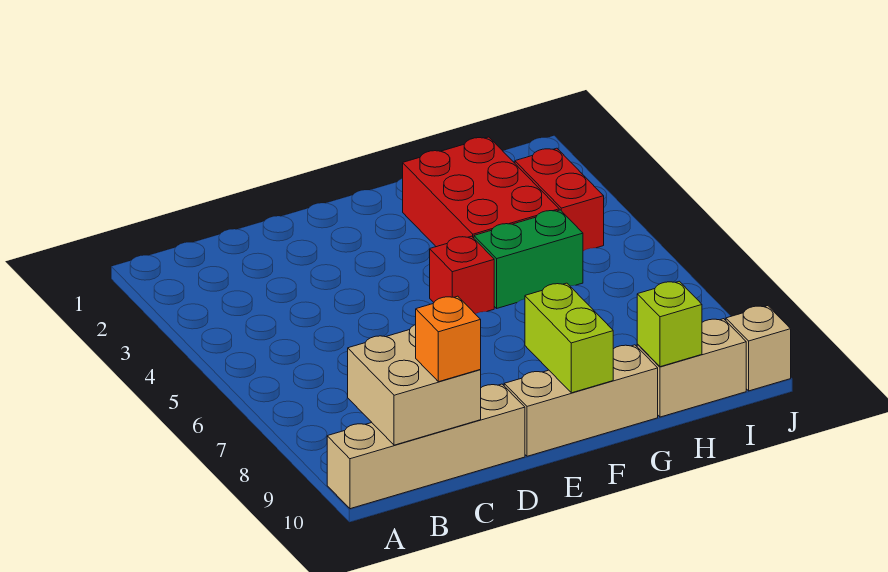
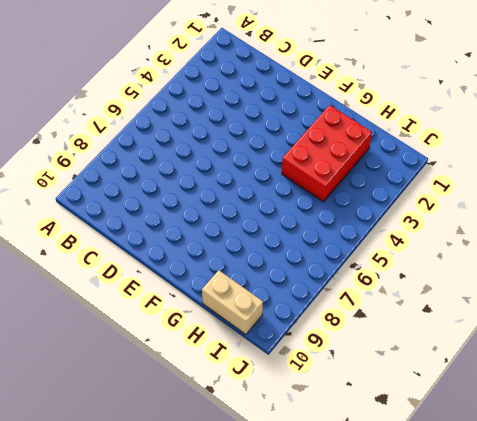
none -> tan brick A10:D10 level 1
none -> tan brick E10:G10 level 1
none -> red brick F5 level 1

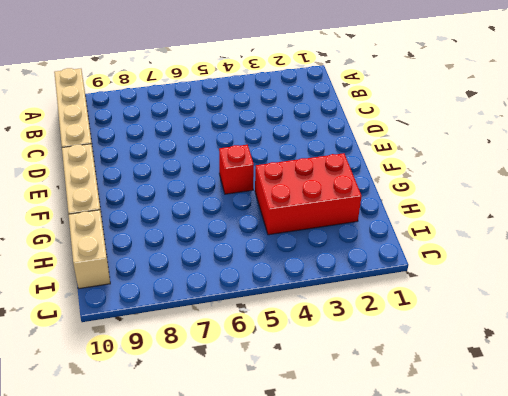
none -> green brick G5:H5 level 1
none -> red brick I3:I4 level 1
none -> tan brick J10 level 1

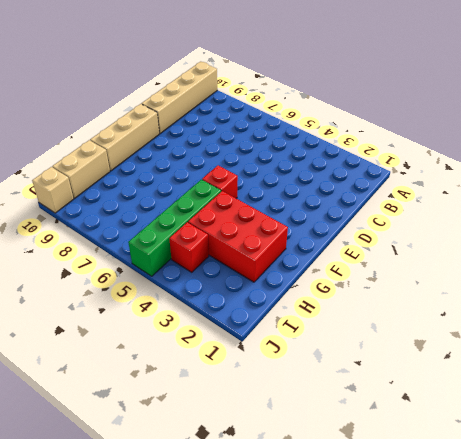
green brick G5:J5 level 1 -> green brick G5:H5 level 1
red brick I4 level 1 -> red brick I3:I4 level 1
none -> tan brick B9:C10 level 2
none -> lime brick F9:F10 level 2
none -> lime brick H10 level 2

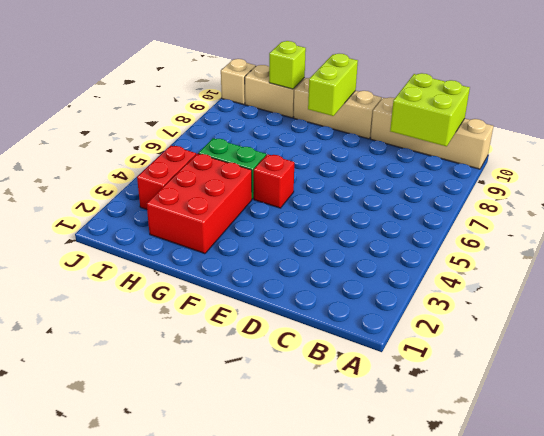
lime brick B9:C10 level 2 -> tan brick B9:C10 level 2
none -> orange brick C10 level 3

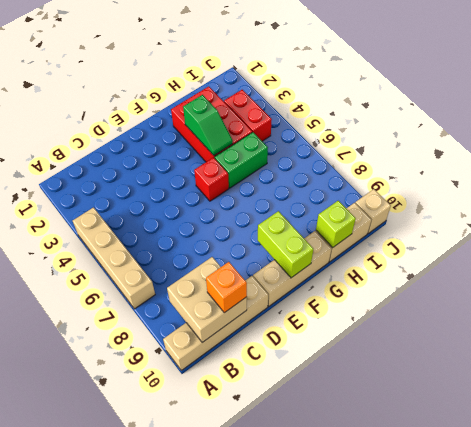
tan brick A4:A7 level 1 -> none
green slope G3:G4 level 2 top 3 -> none

